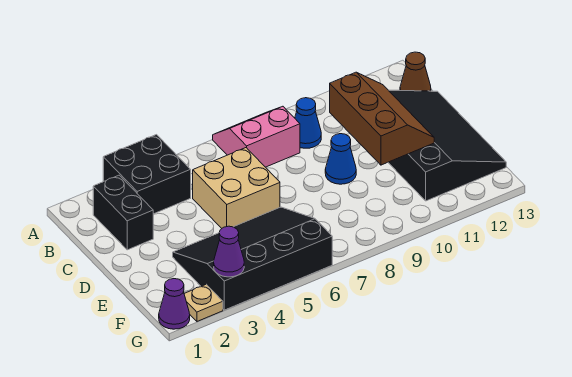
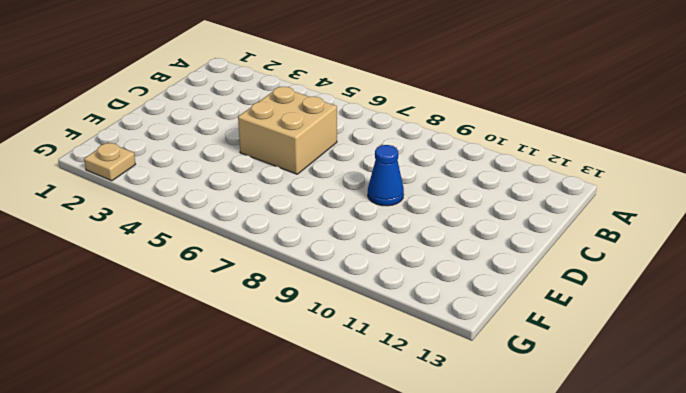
none -> black brick A3:B4 level 1
none -> pink slope A7:B8 level 1 top B
none -> black brick B2:C2 level 1

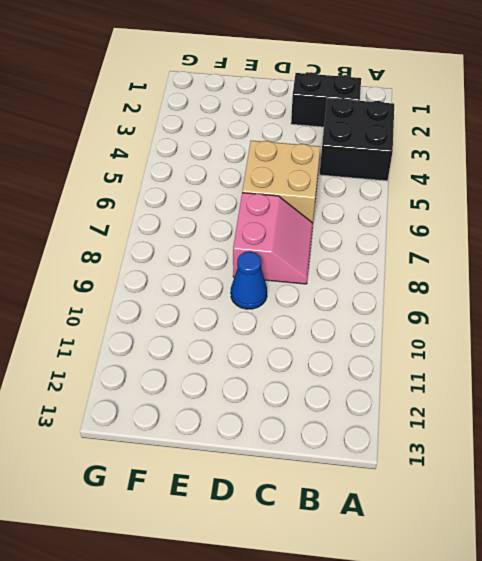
pink slope C7:D8 level 1 top D -> pink slope A7:B8 level 1 top B
none -> blue cone B9 level 1
none -> brown cone B13 level 1
none -> black slope C11:F13 level 1 top 11

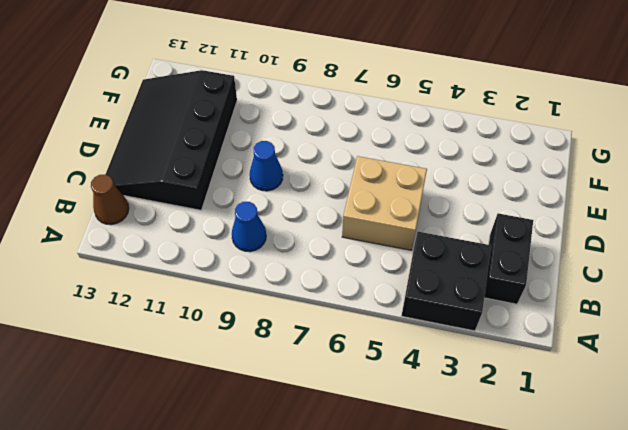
none -> pink slope A7:B8 level 1 top B
none -> black slope E3:G6 level 1 top G
none -> purple cone G1 level 1

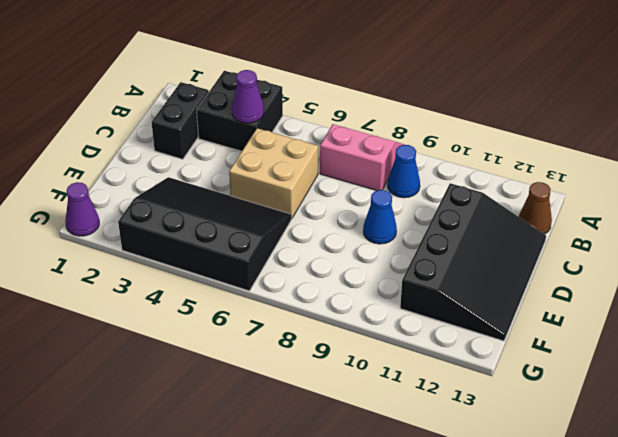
purple cone B4 level 2 -> purple cone G3 level 2
none -> tan plate G2 level 1
none -> brown slope C10:E11 level 2 top 10

